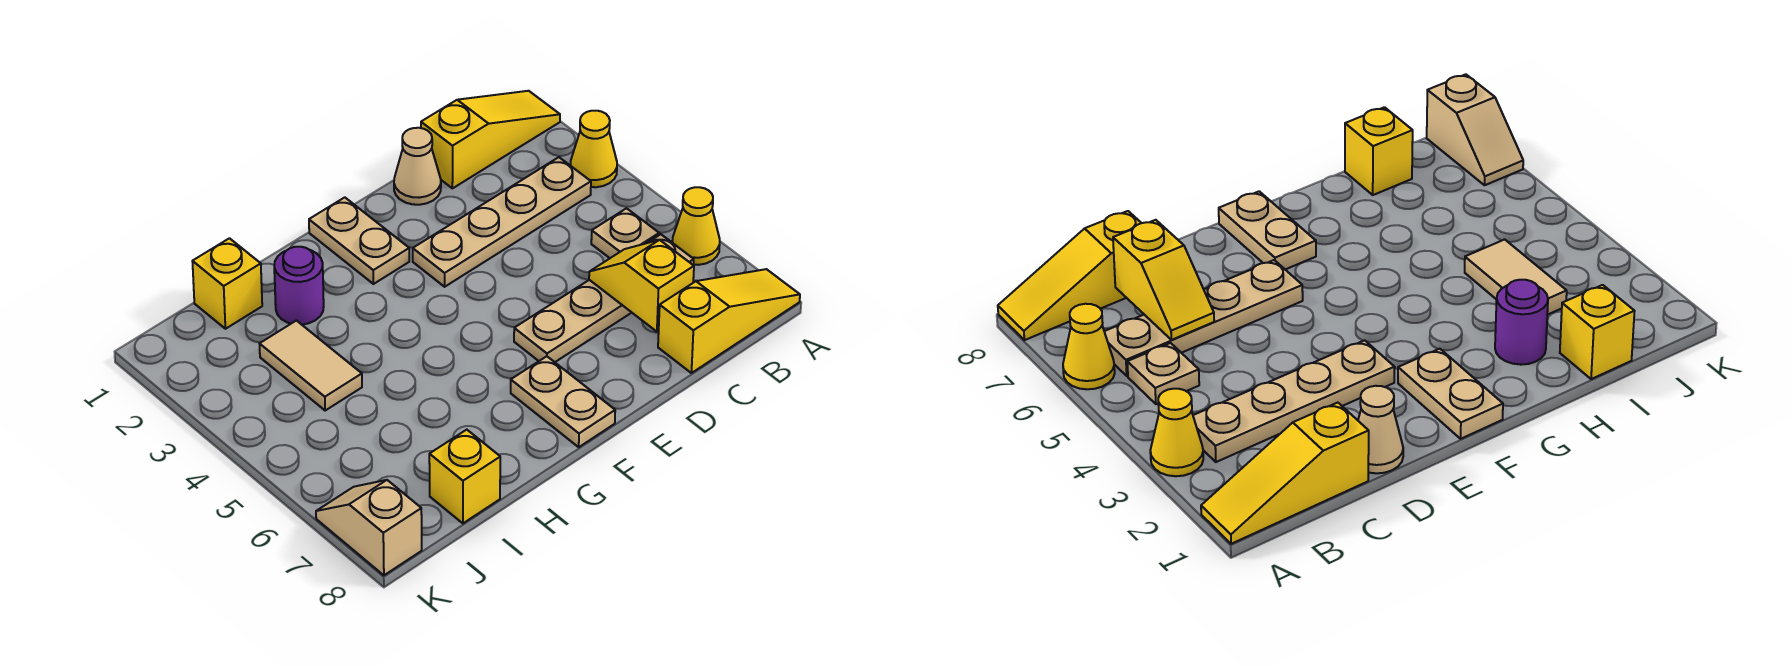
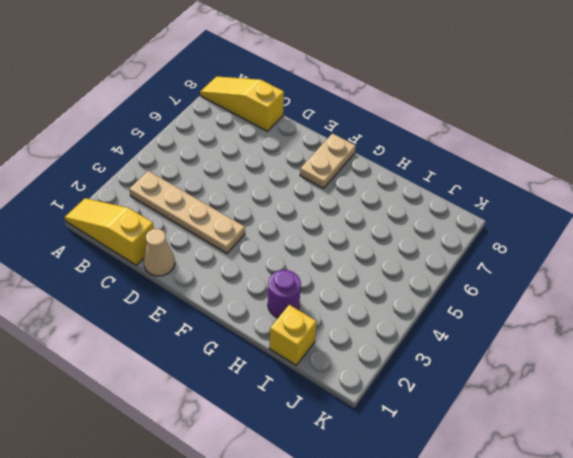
none -> yellow cone A3 level 1
none -> yellow cone A6 level 1
none -> tan plate B5 level 1

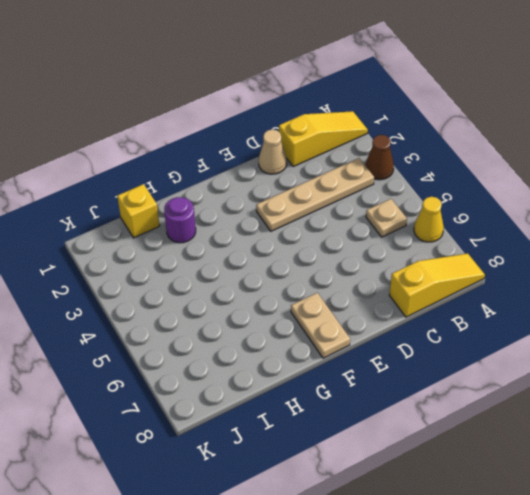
brown cone A3 level 1 -> yellow cone A3 level 1
none -> tan plate B6:E6 level 1
none -> tan plate F1:F2 level 1
none -> tan tile I3:I4 level 1

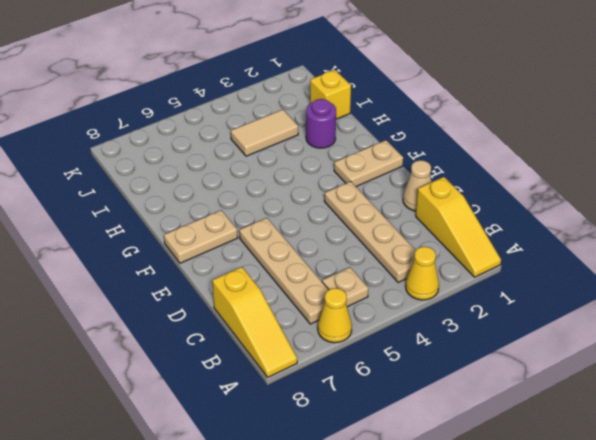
none -> yellow brick I8 level 1
none -> tan slope K7:K8 level 1 top 8
none -> yellow slope C6:C7 level 2 top 7

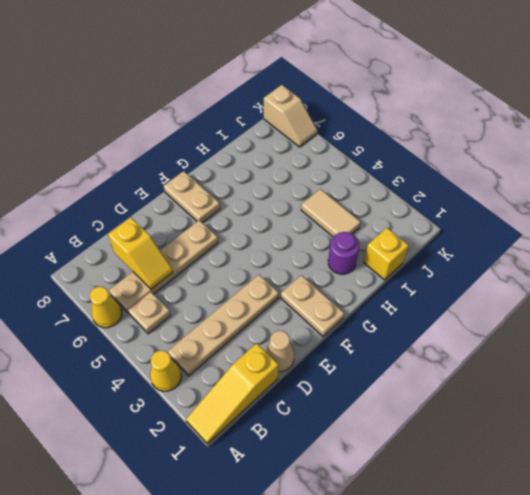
none -> yellow slope A8:C8 level 1 top C
none -> yellow brick I8 level 1

